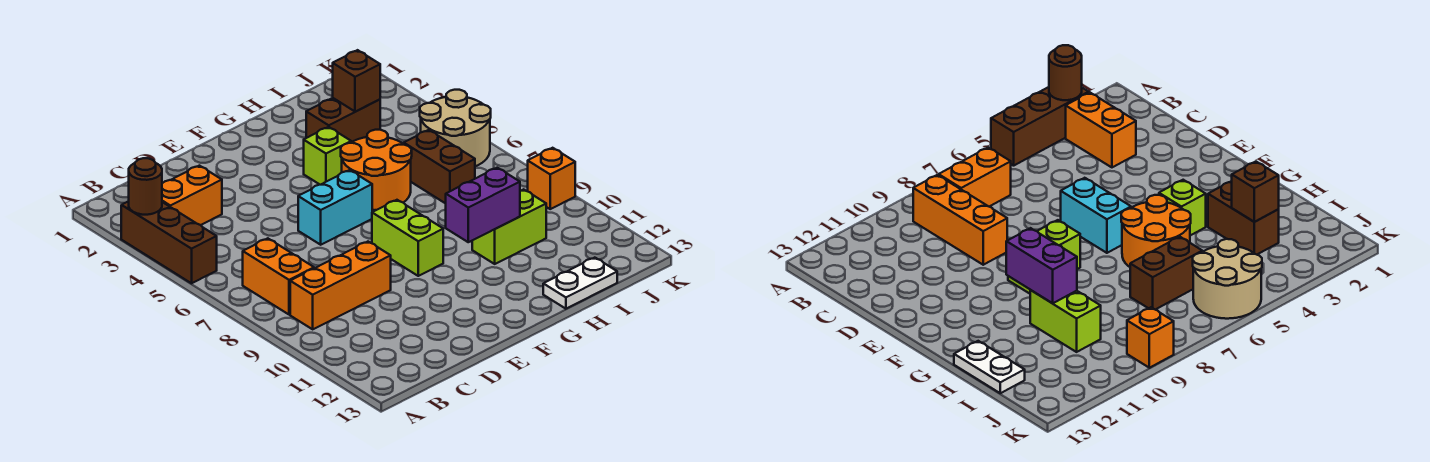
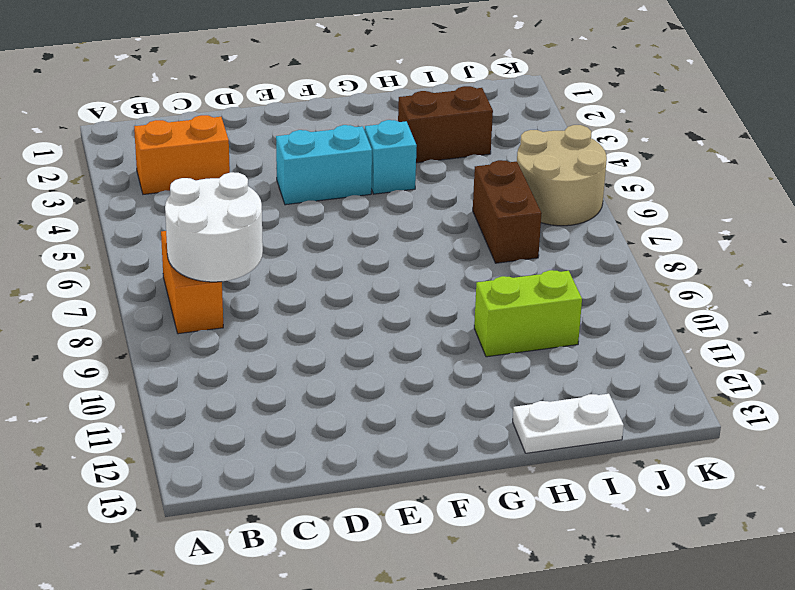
white round brick B7:C8 level 2 -> none
cyan brick E4:F4 level 1 -> cyan brick E6:F6 level 1
cyan brick G4 level 1 -> lime brick G4 level 1
none -> brown brick A3:A5 level 1
none -> orange brick B9:D9 level 1
none -> lime brick F8:F9 level 1

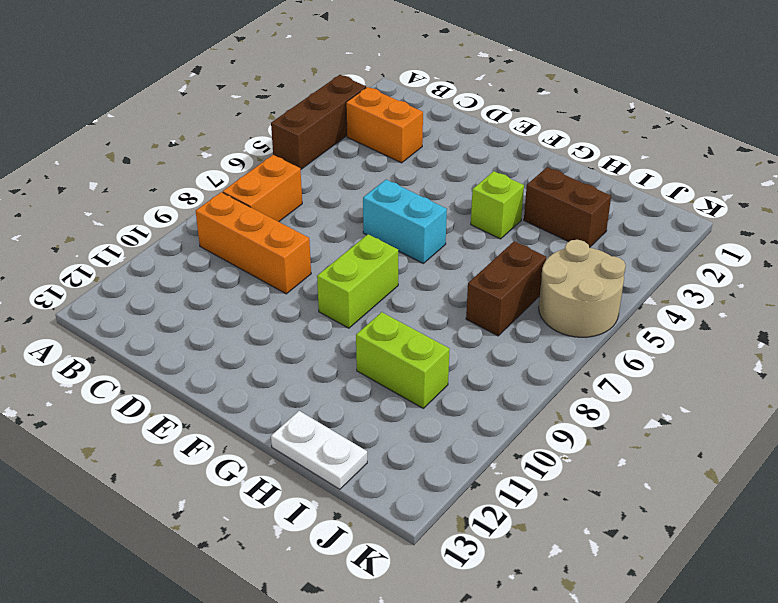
none -> orange round brick G5:H6 level 1
none -> orange brick K9 level 1
none -> brown round brick A3 level 2

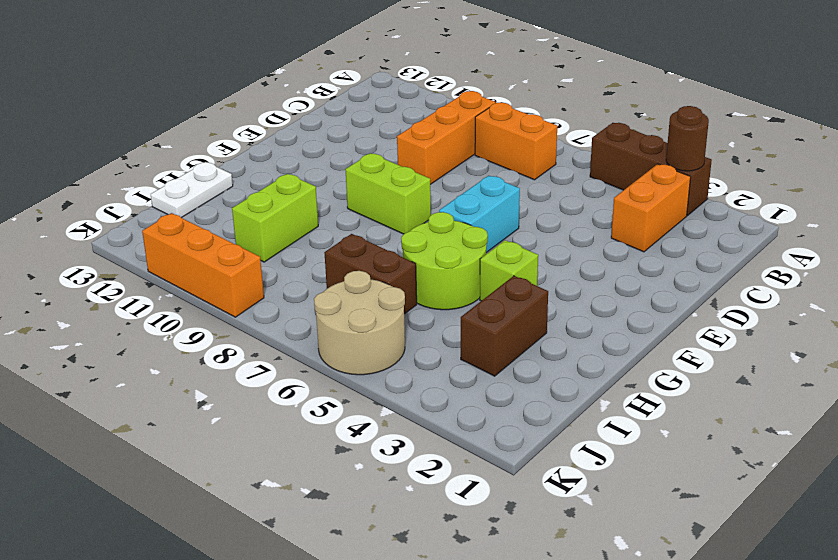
lime round brick G5:H6 level 1 -> orange round brick G5:H6 level 1
orange brick K9:K11 level 1 -> orange brick K9 level 1
none -> purple brick G10:H10 level 2
none -> brown brick I3 level 2

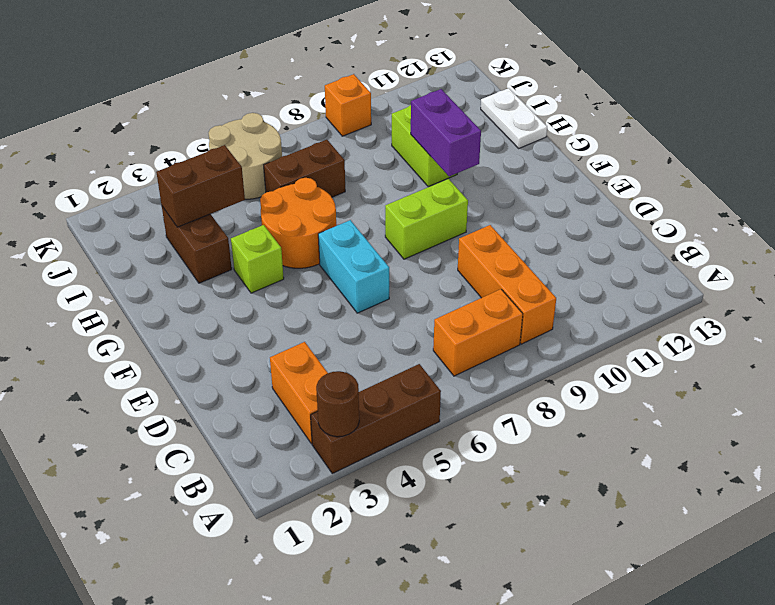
brown brick I3:I4 level 2 -> brown brick I3 level 2

